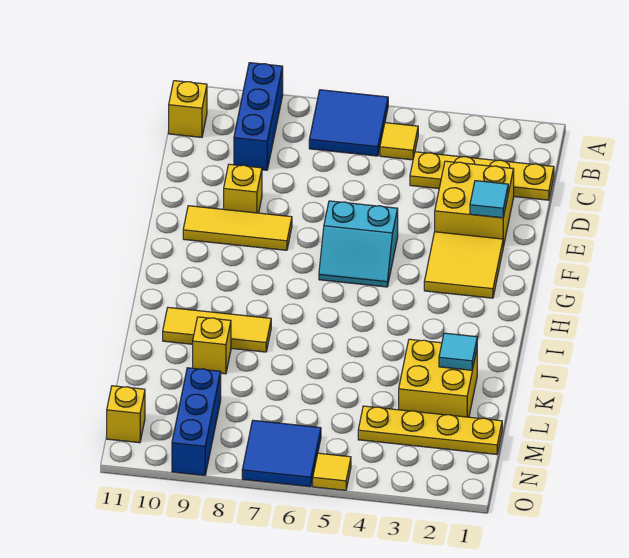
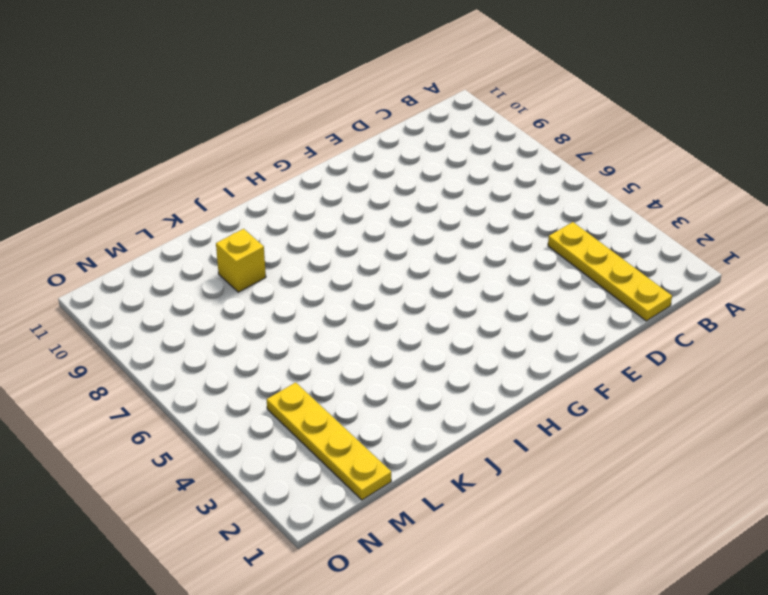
none -> blue tile A6:B7 level 1
none -> blue brick A9:C9 level 1
none -> yellow tile B5 level 1

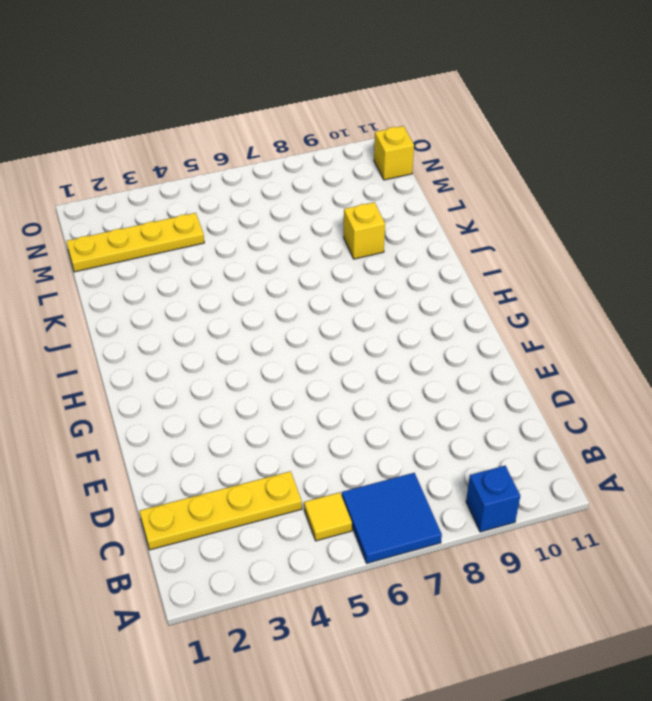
blue brick A9 level 1 -> blue brick A9:C9 level 1
none -> yellow brick B11 level 1
none -> yellow brick D2:E3 level 1
none -> yellow brick E9 level 1

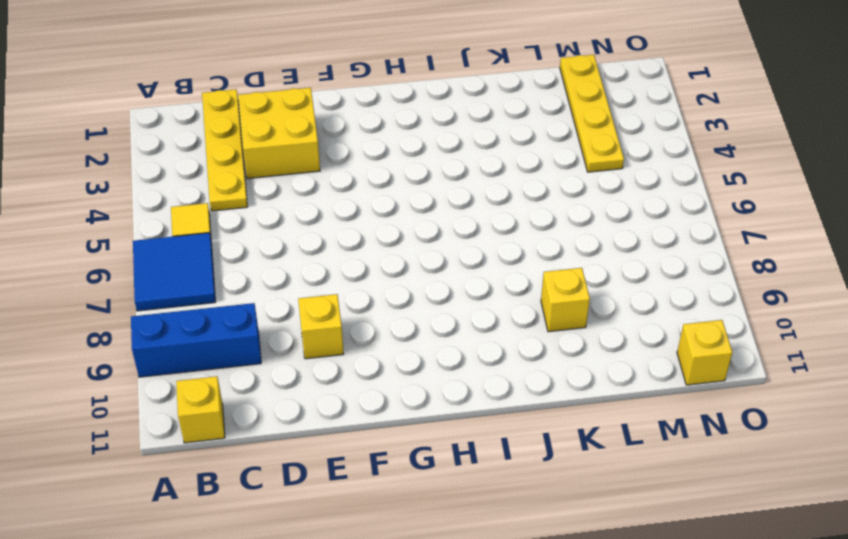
none -> yellow tile F2:G3 level 1
none -> cyan slope F5:G6 level 1 top F
none -> yellow tile F8:F10 level 1

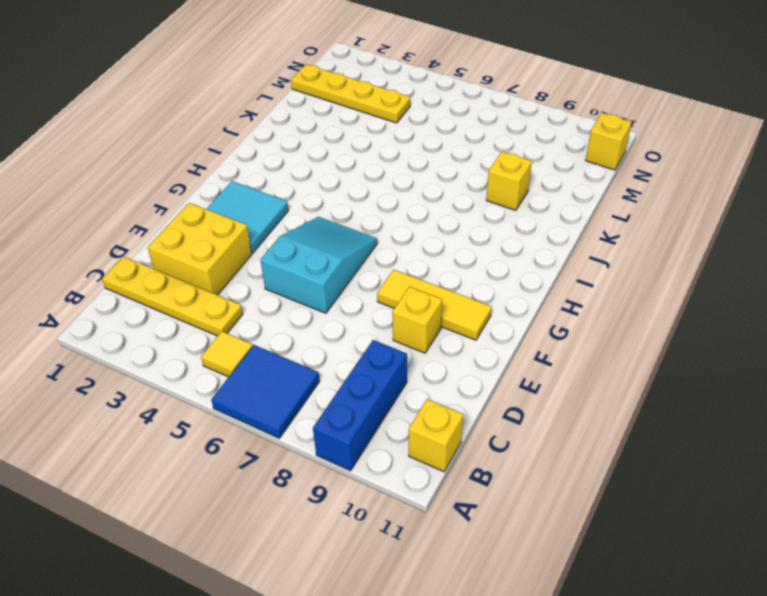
cyan slope E5:G6 level 1 top E -> cyan slope F5:G6 level 1 top F
cyan tile F2:G3 level 1 -> yellow tile F2:G3 level 1
none -> yellow tile J8:J10 level 1
none -> yellow brick K2:L3 level 1
none -> blue brick M9:O9 level 1

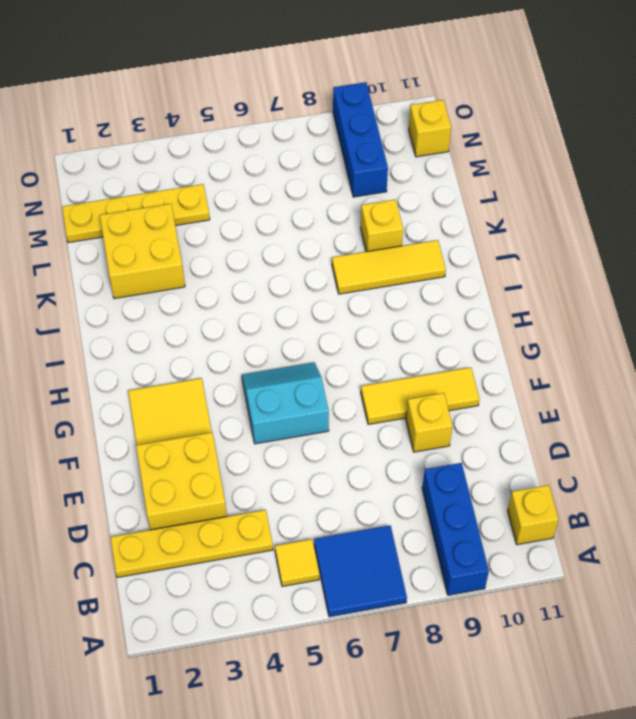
none -> blue tile N6:O7 level 1
none -> yellow tile O5 level 1
none -> cyan tile E2 level 2

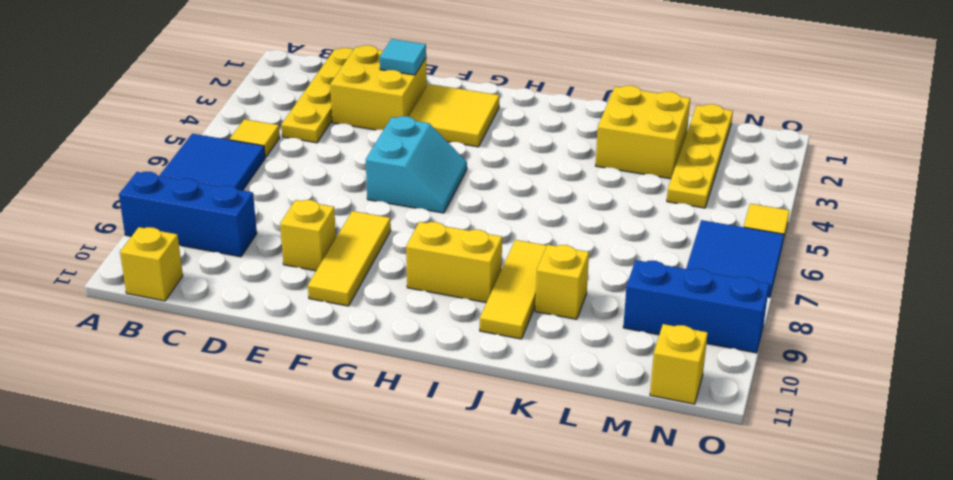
yellow brick H9:I9 level 1 -> none
none -> cyan tile K2 level 2

